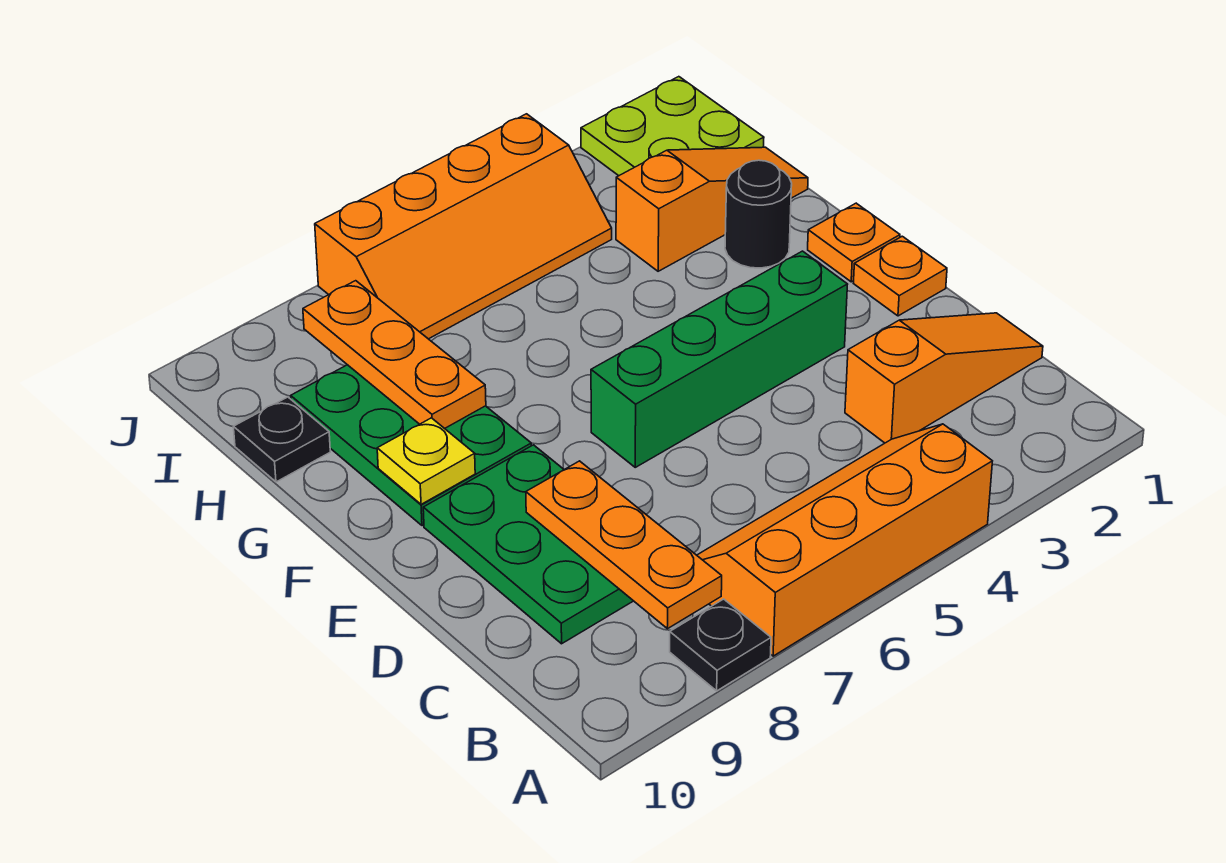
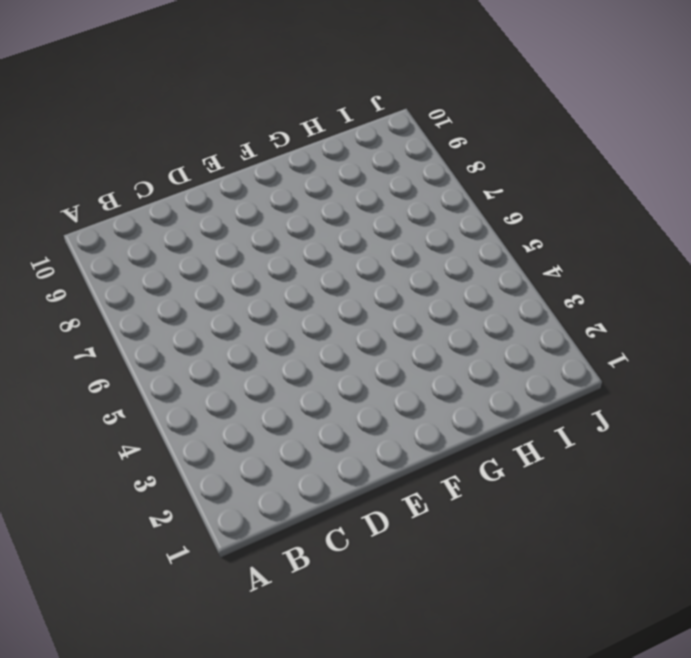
none -> orange slope A4:B7 level 1 top A
none -> black plate A8 level 1
none -> orange slope C1:C3 level 1 top 3

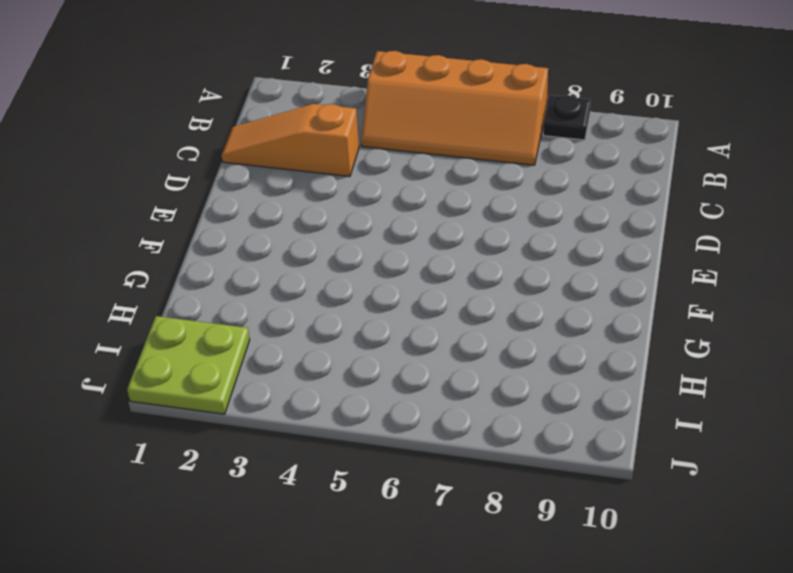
none -> green plate C8:E9 level 1
none -> orange plate E1 level 1
none -> green brick E3:E6 level 1

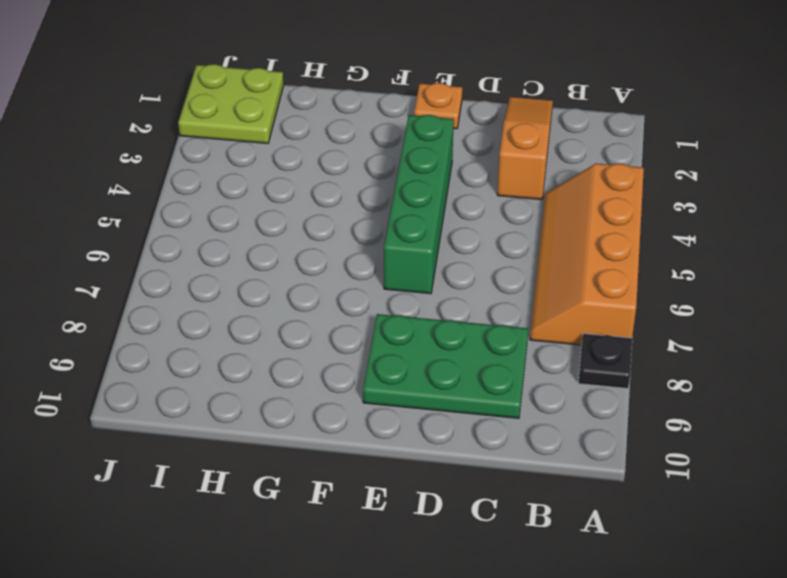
none -> orange plate F1 level 1
none -> green plate F8:H9 level 1
none -> black round brick G2 level 1

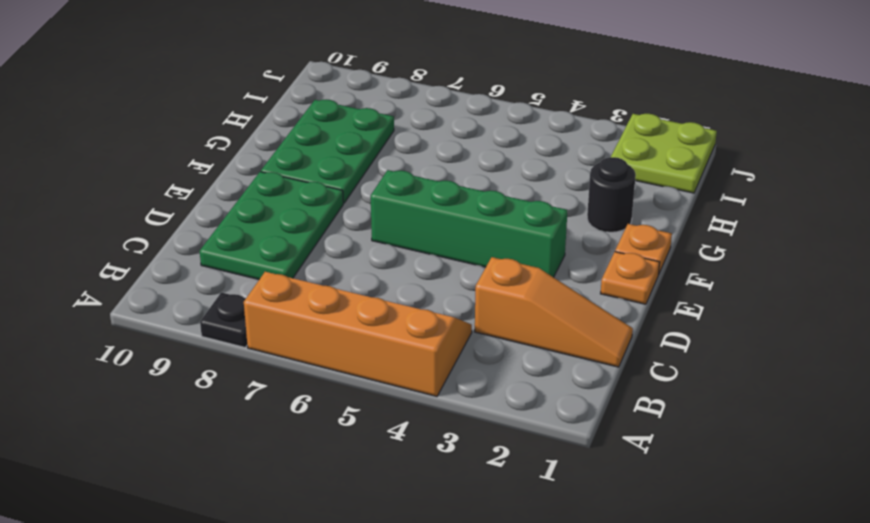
none -> orange slope H1:H3 level 1 top 3
none -> black plate H10 level 1
none -> orange slope I4:J7 level 1 top J

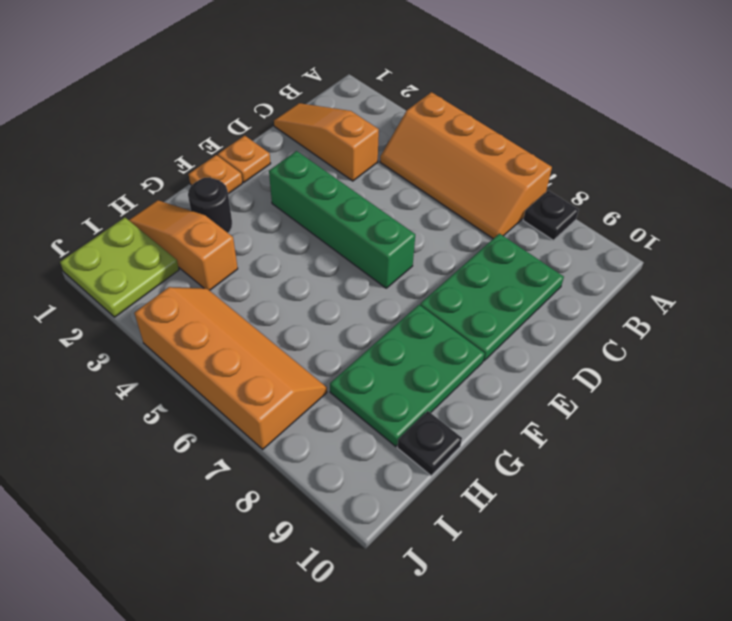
none -> orange plate B8:D8 level 2
none -> yellow plate F9 level 2
none -> orange plate G8:I8 level 2

